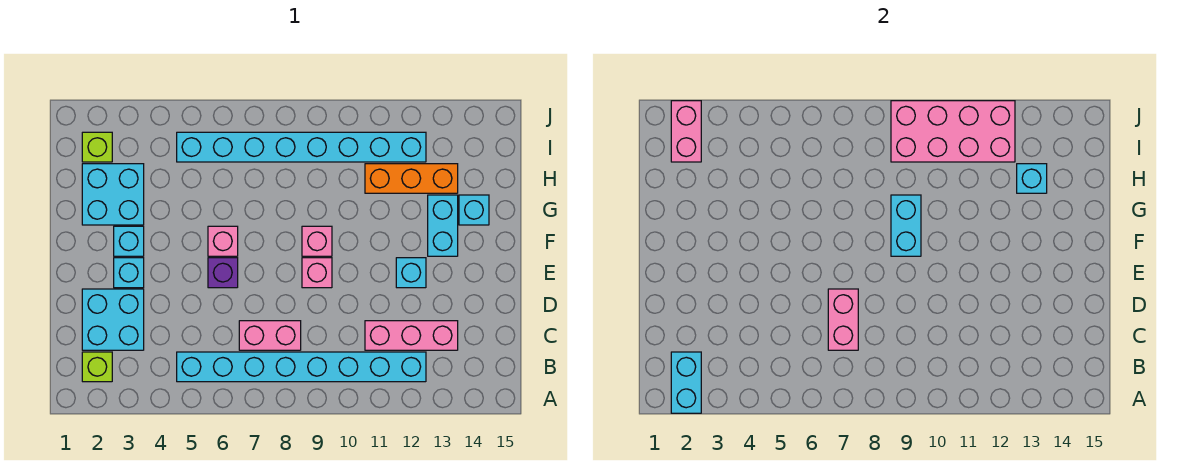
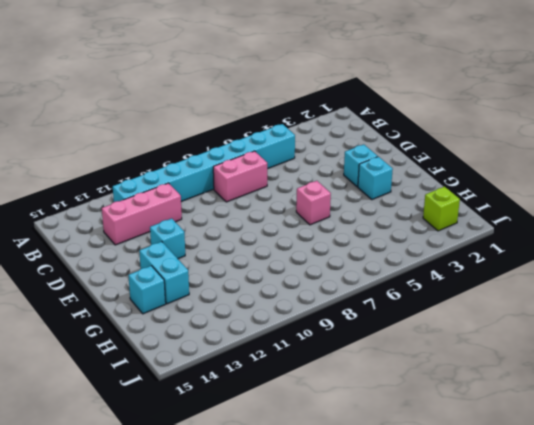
none -> lime brick B2 level 1
none -> cyan brick C2:D3 level 1
none -> purple brick E6 level 1

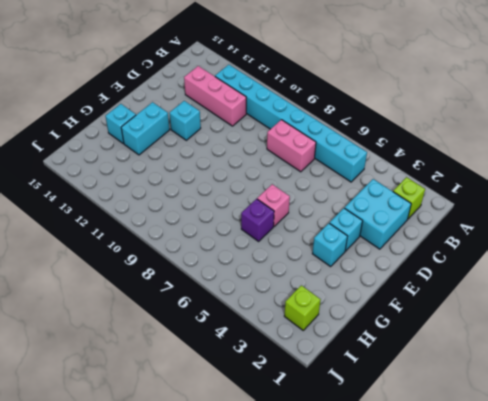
purple brick G6 level 1 -> purple brick E6 level 1
none -> pink brick E9 level 1
none -> pink brick F9 level 1
none -> cyan brick G2:H3 level 1

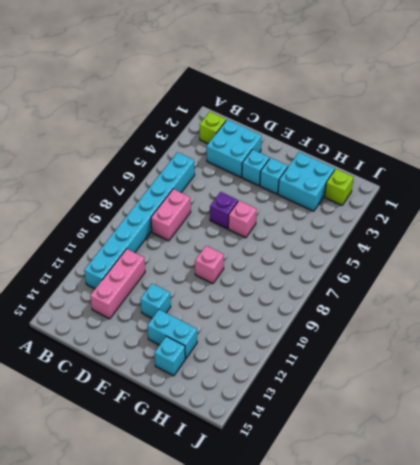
none -> pink brick E9 level 1
none -> orange brick H11:H13 level 1
none -> cyan brick I5:I12 level 1

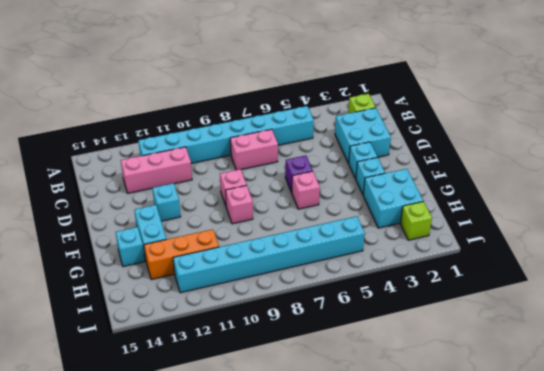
none -> cyan brick A2:B2 level 2
none -> pink brick C7:D7 level 2
none -> cyan brick F9:G9 level 2

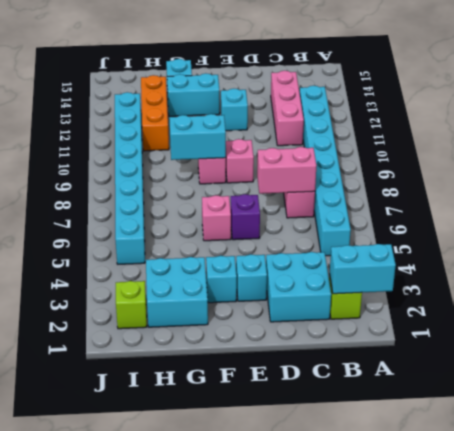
none -> cyan brick H13 level 2
none -> pink brick I2:J2 level 2
none -> pink brick I9:J12 level 2

